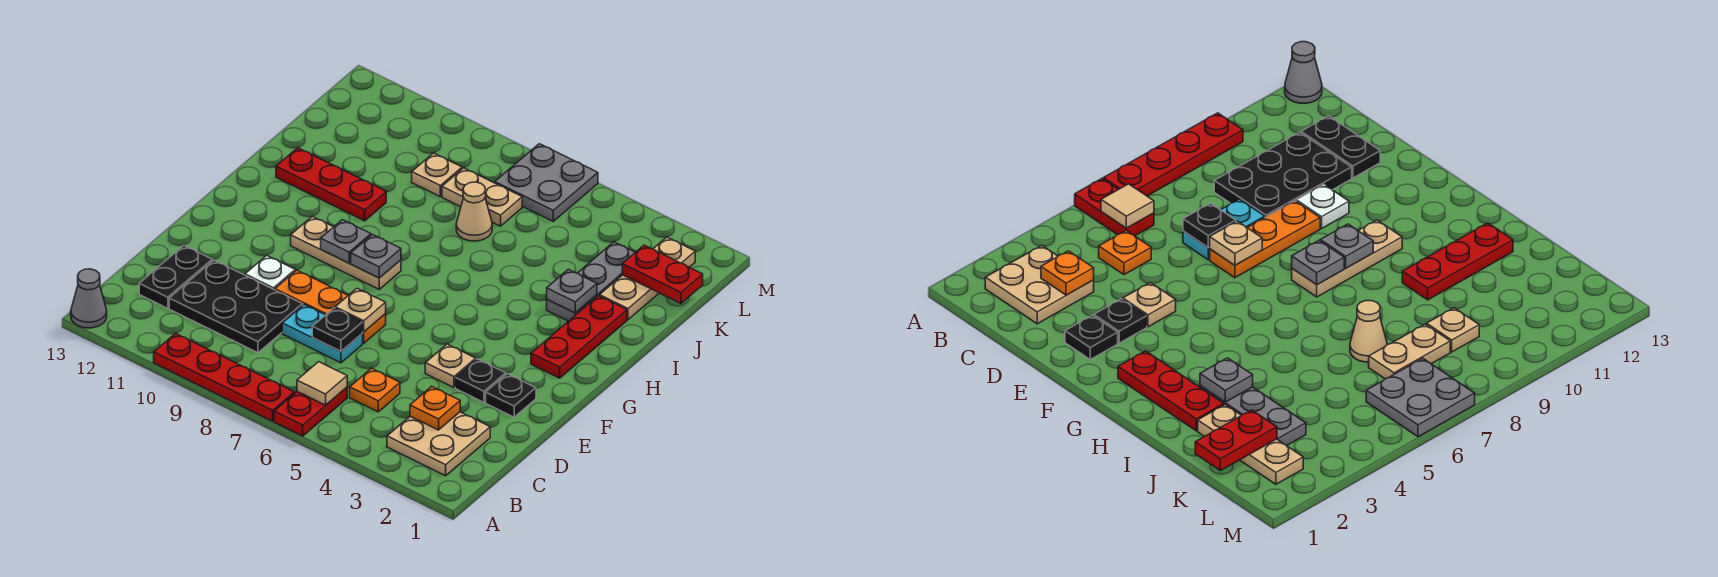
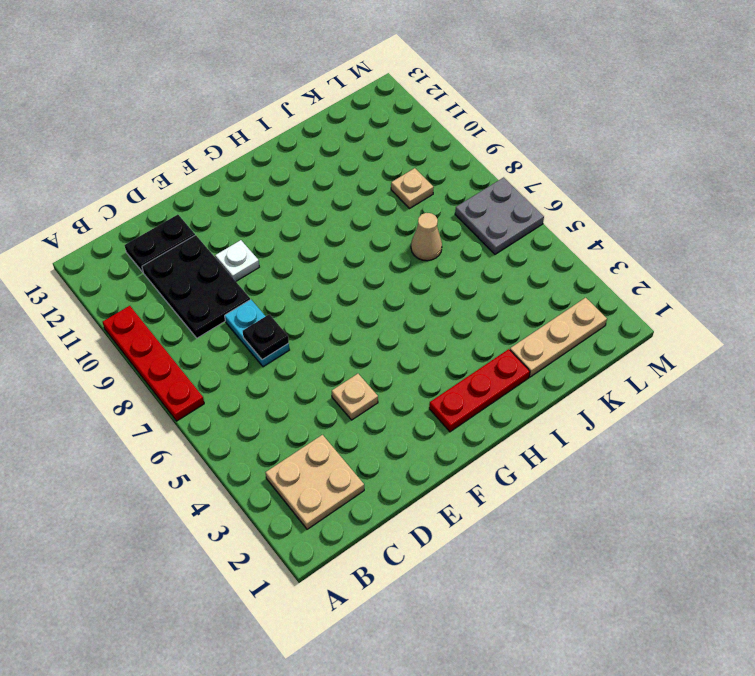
none -> red plate A6:B6 level 1
none -> grey cone A13 level 1
none -> orange plate C5 level 1
none -> black plate E2 level 1

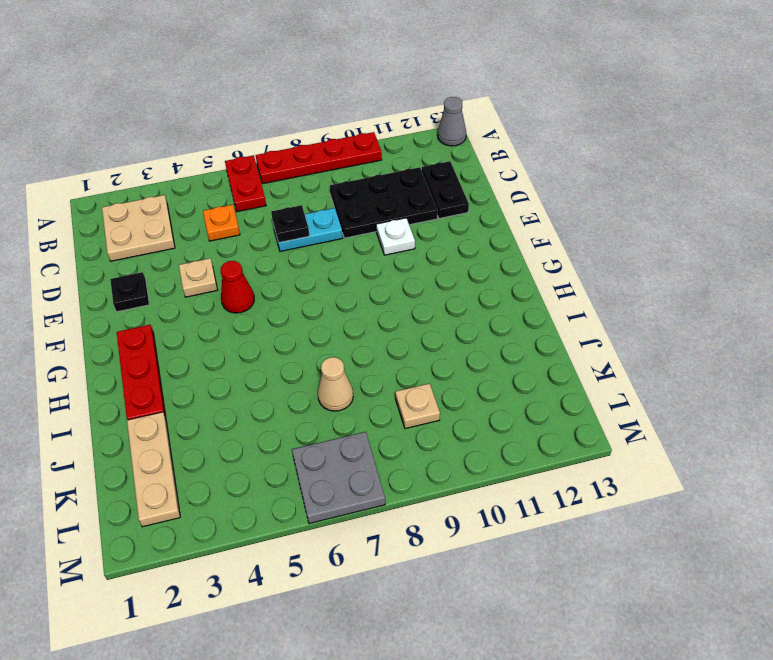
red cone F5 level 1 -> none
none -> black plate E3 level 1
none -> orange plate E7:E9 level 1
none -> tan plate G8:G10 level 1
none -> grey plate I3:K3 level 1

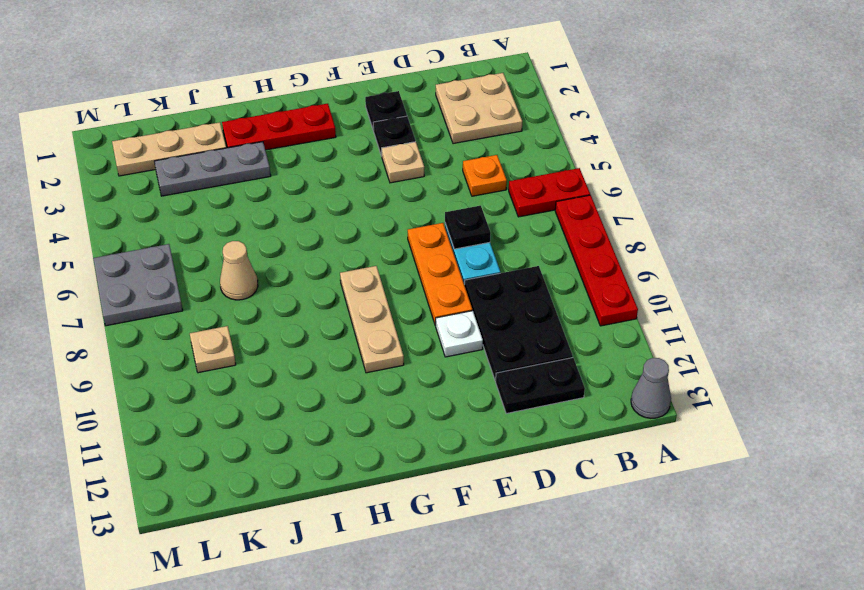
none -> red plate I10:I12 level 1
none -> tan plate K7:K8 level 1
none -> tan tile B6 level 2
none -> orange plate C3 level 2

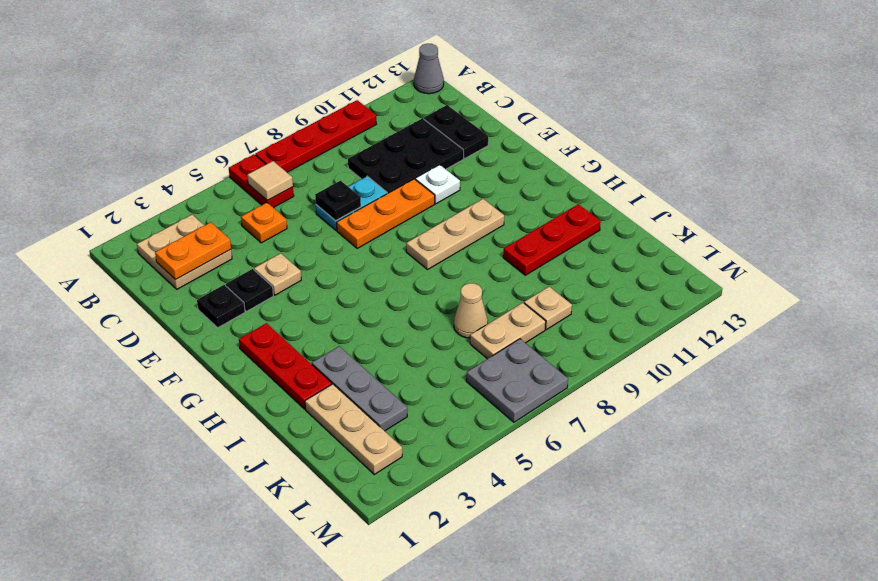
orange plate C2:C3 level 2 -> orange plate C3 level 2
none -> tan plate E7 level 2
none -> grey plate G8 level 2
none -> grey plate G9 level 2
none -> grey plate I3 level 2

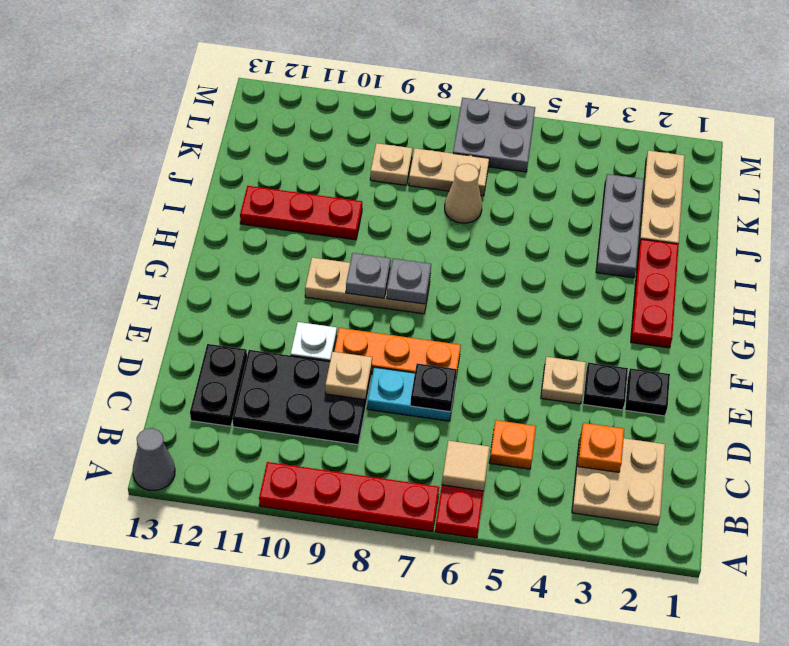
tan plate D9 level 2 -> tan plate E7 level 2
none -> grey plate I3 level 2
none -> red plate K1:K2 level 2

